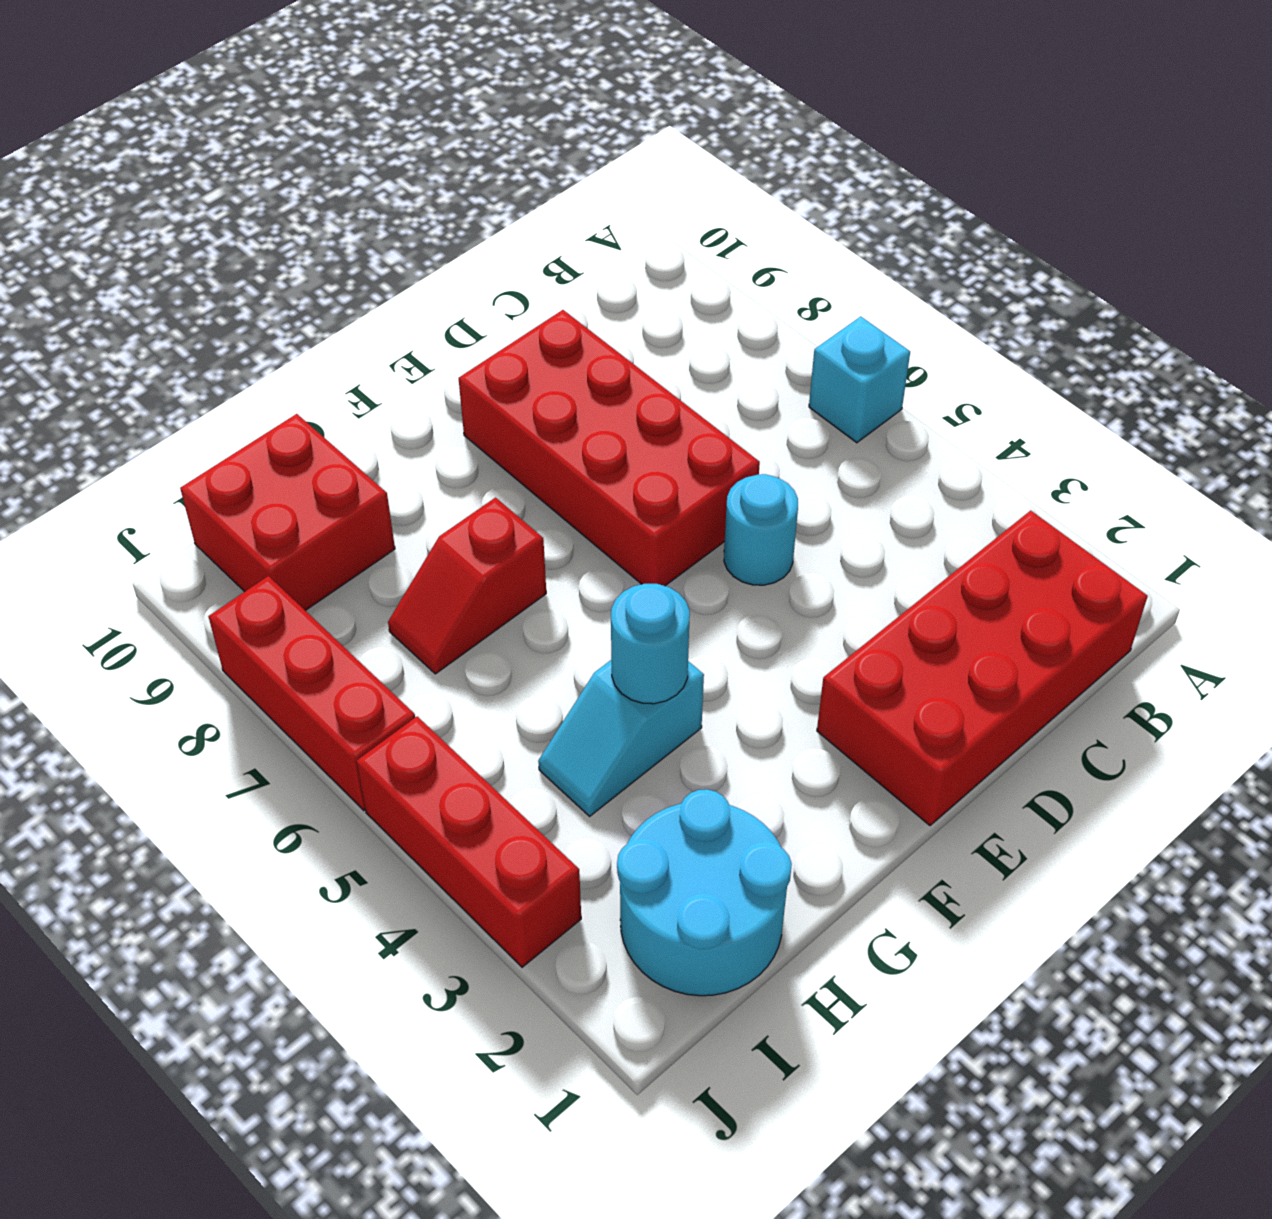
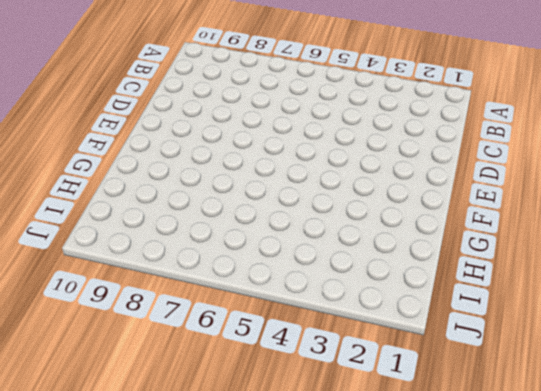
none -> cyan brick A6 level 1
none -> red brick B1:E2 level 1

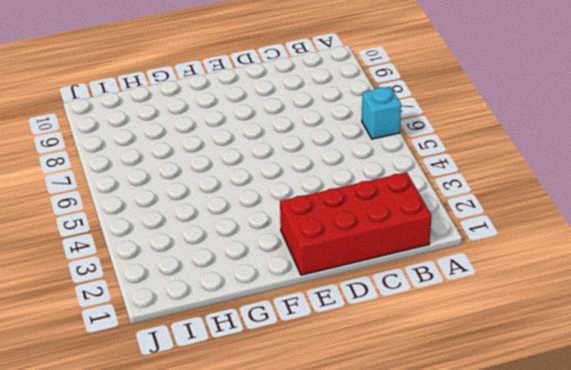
none -> cyan round brick D5 level 1
none -> red brick D6:E9 level 1

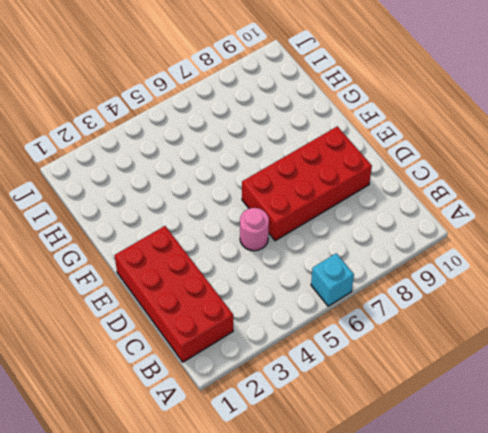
pink round brick D5 level 1 -> cyan round brick D5 level 1
none -> cyan slope G4:H4 level 1 top G
none -> red slope G7:H7 level 1 top G

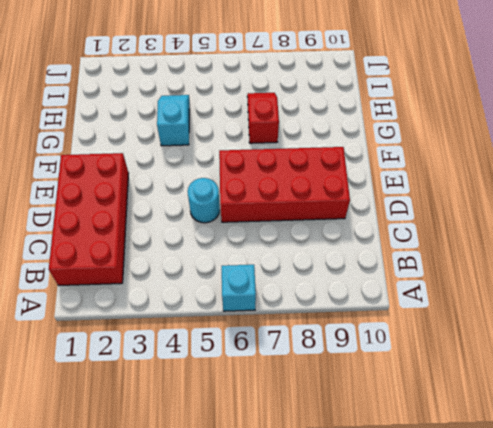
none -> cyan round brick H1:I2 level 1
none -> red brick H9:I10 level 1

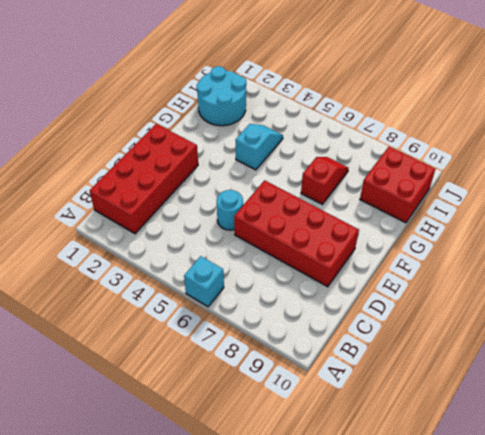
none -> red brick J3:J5 level 1
none -> red brick J6:J8 level 1

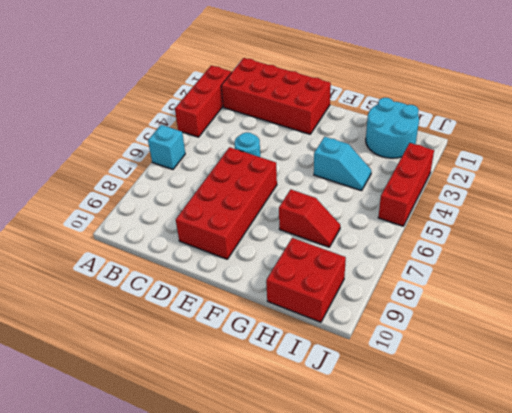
red brick A2:A4 level 1 -> red brick J6:J8 level 1
none -> cyan round brick G4 level 2

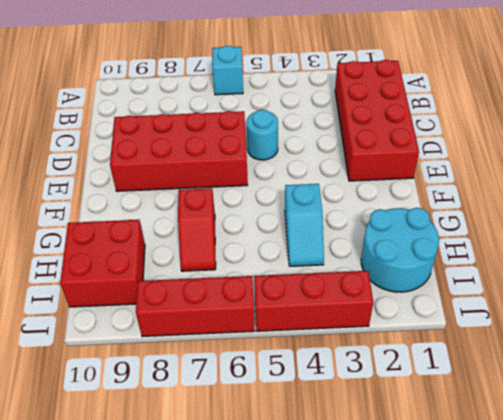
none -> cyan round brick G4 level 2

